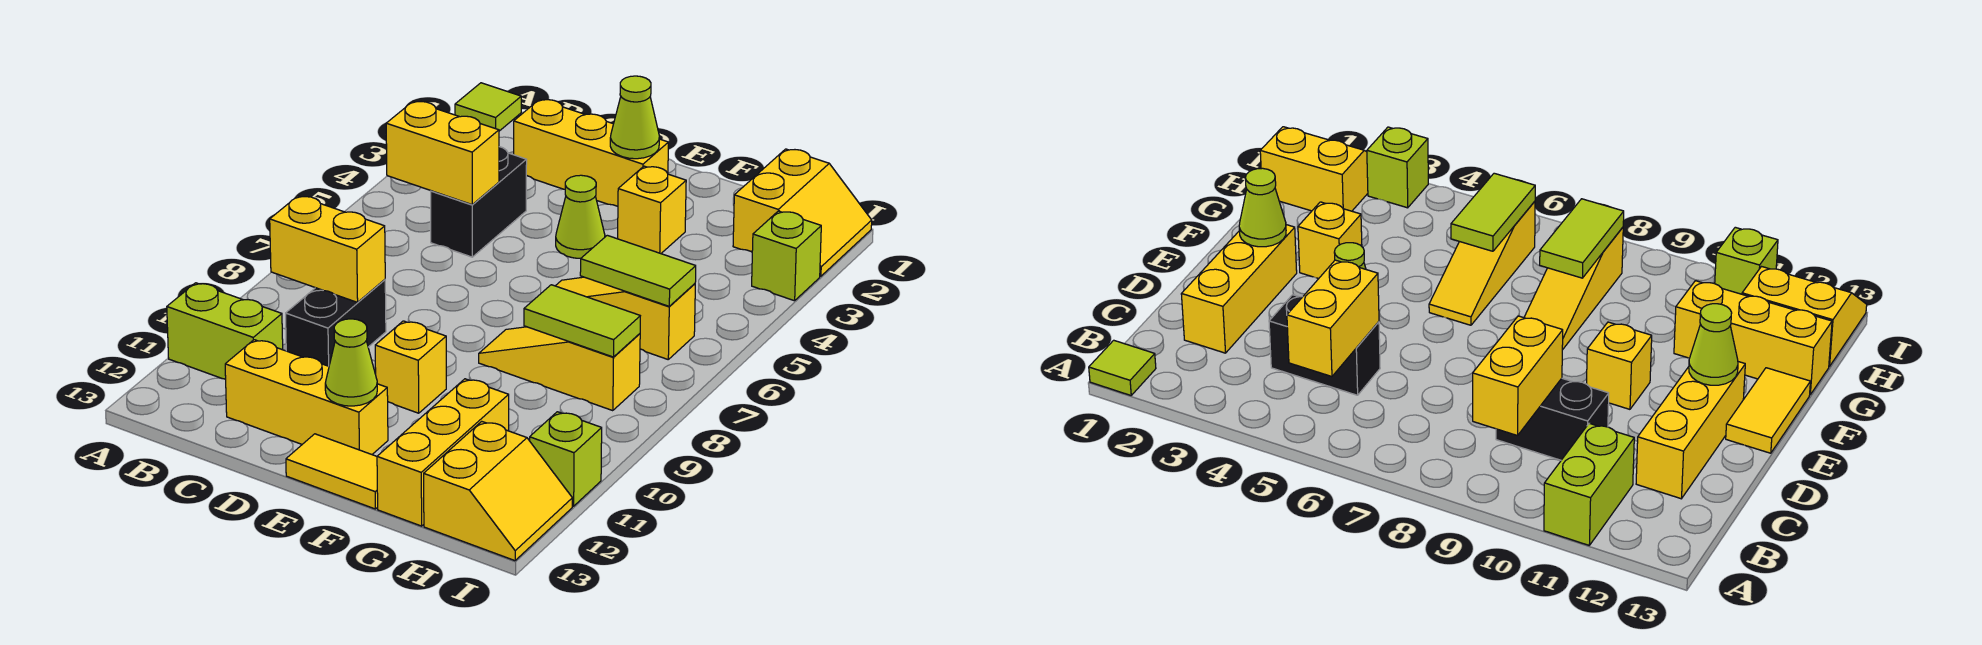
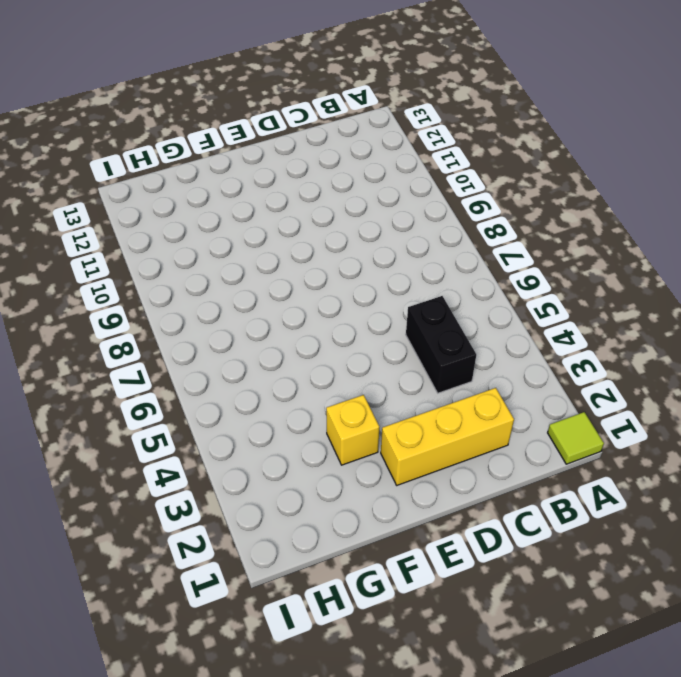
none -> lime brick A11:B11 level 1
none -> black brick C9:C10 level 1
none -> yellow brick C12:E12 level 1

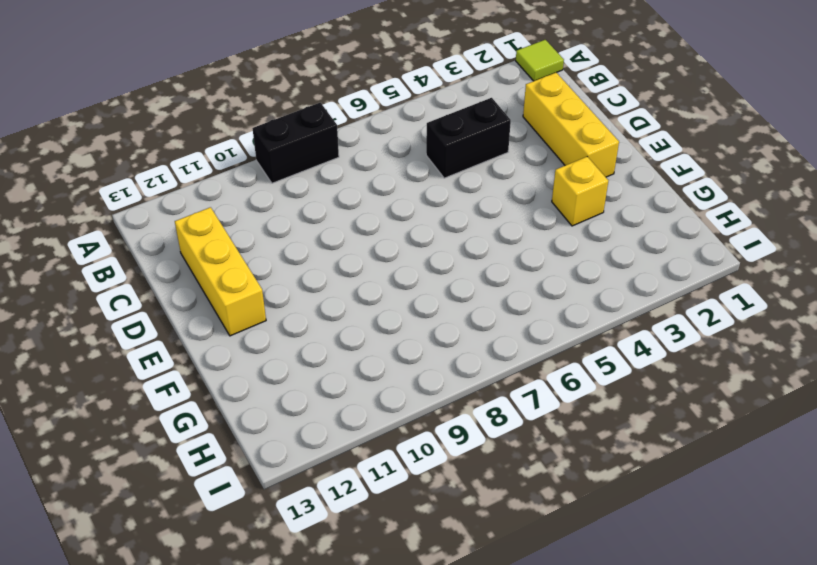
black brick A8:A9 level 1 -> black brick C9:C10 level 1
none -> lime brick A11:B11 level 1
none -> lime cone E4 level 1
none -> yellow brick E10 level 1

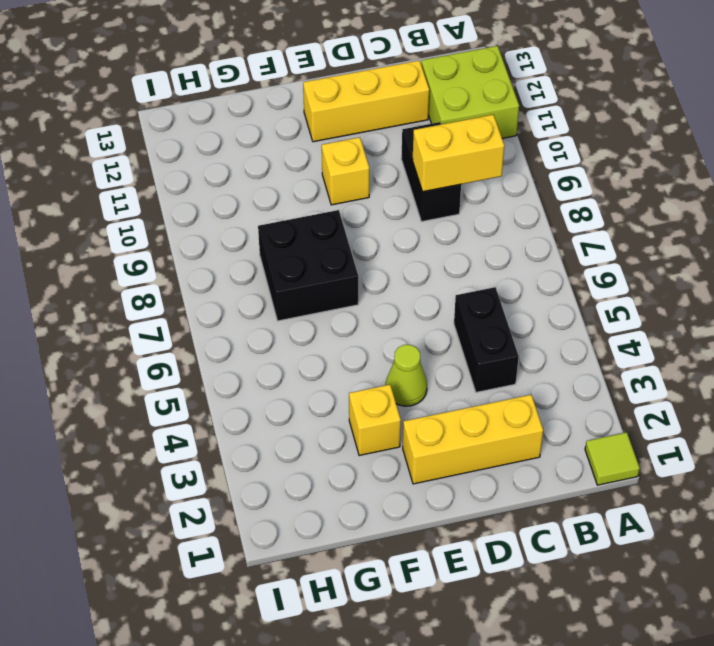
lime brick A11:B12 level 1 -> lime brick A11:B11 level 1
black brick F7:G8 level 1 -> yellow slope F8:H8 level 1 top H
none -> yellow tile E13:F13 level 1
none -> yellow slope F6:H6 level 1 top H
none -> yellow brick G11:G13 level 1

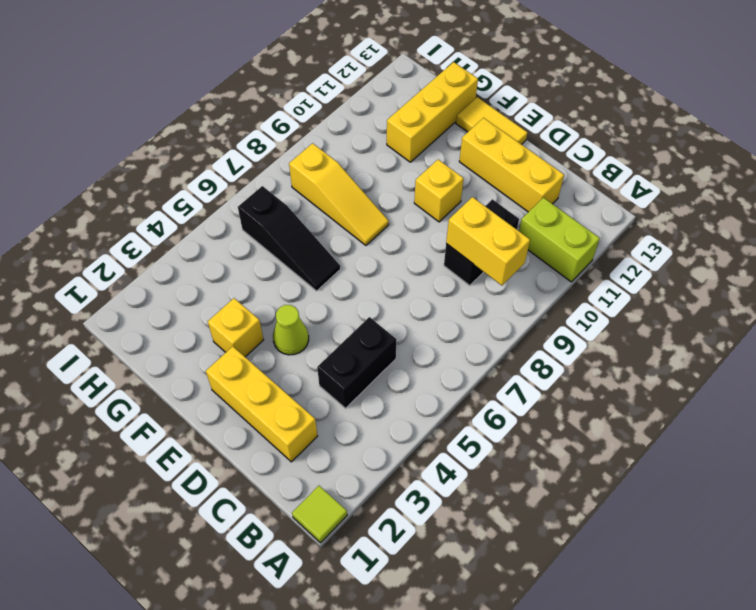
black slope F6:H6 level 1 top H -> yellow slope F6:H6 level 1 top H
none -> yellow slope H1:I2 level 1 top H
none -> yellow slope H12:I13 level 1 top H
none -> lime brick I3 level 1

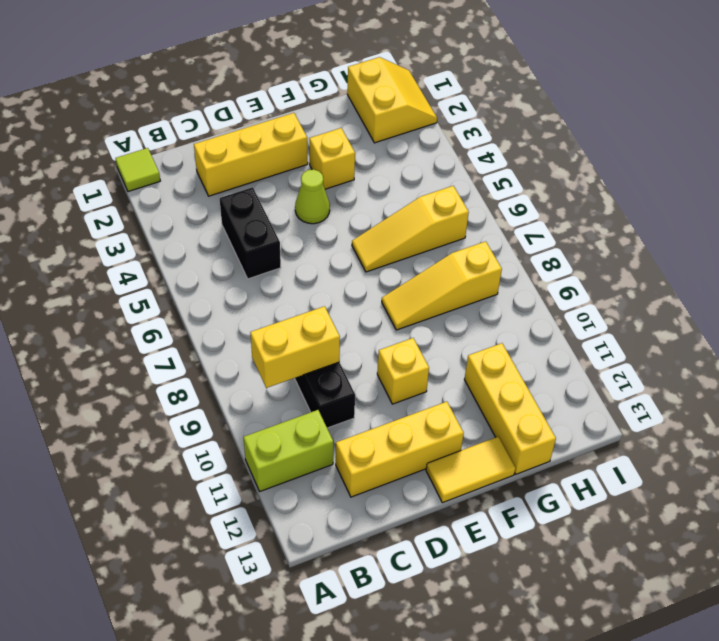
none -> yellow slope H12:I13 level 1 top H
none -> lime brick I3 level 1
none -> lime brick I11 level 1

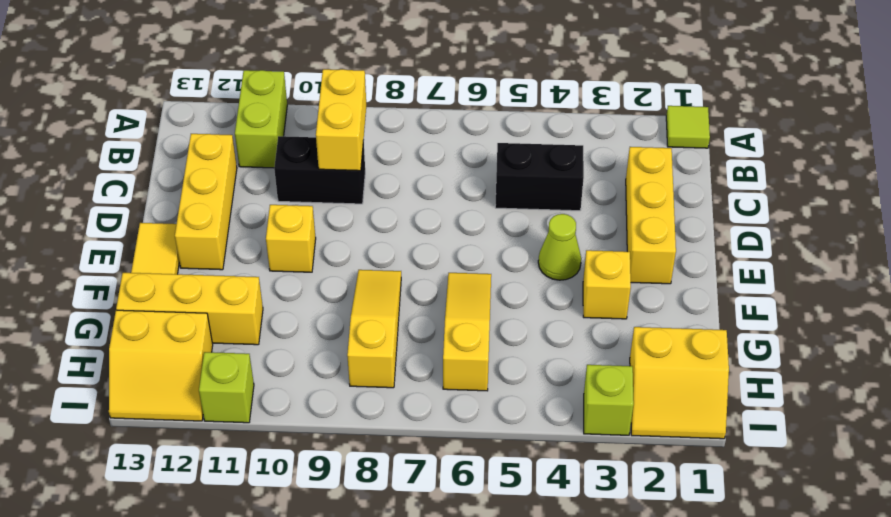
none -> yellow brick B5:C5 level 2
none -> lime cone E2 level 2
none -> lime cone E12 level 2

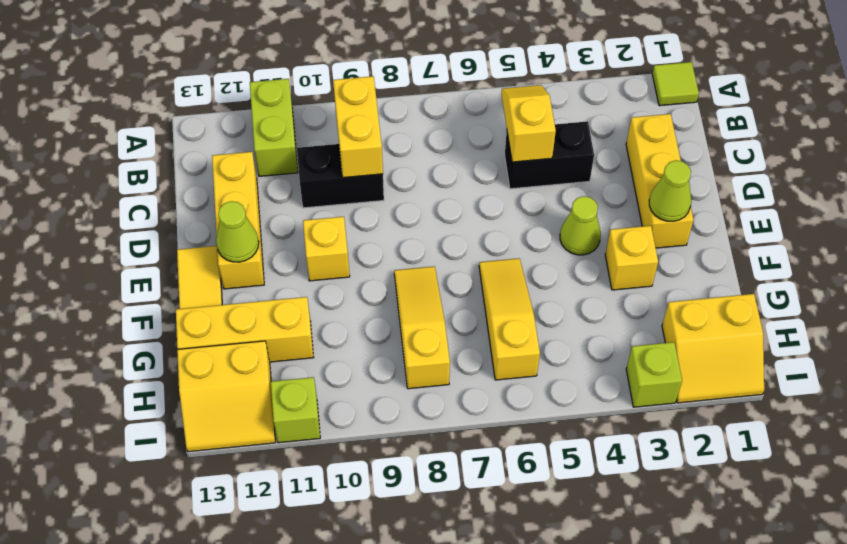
yellow slope B5:C5 level 2 top C -> yellow brick B5:C5 level 2
none -> lime tile G6:H6 level 2
none -> lime tile G8:H8 level 2

